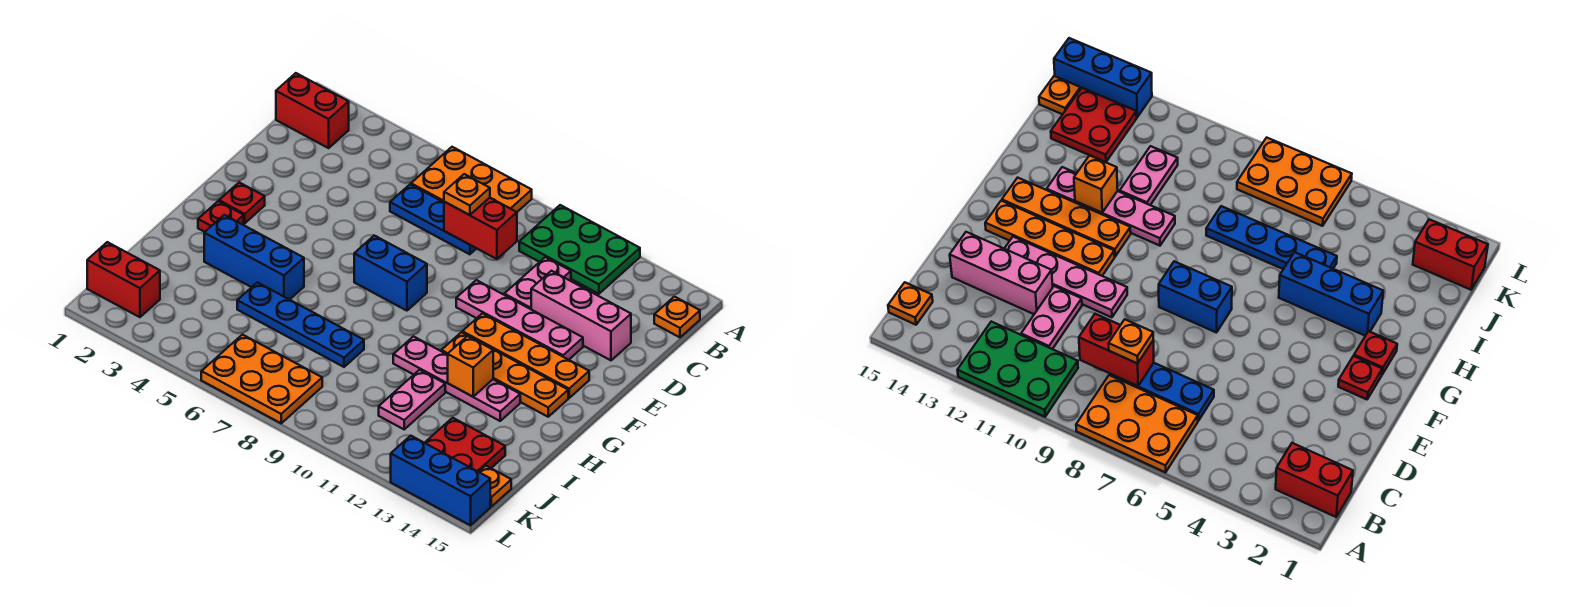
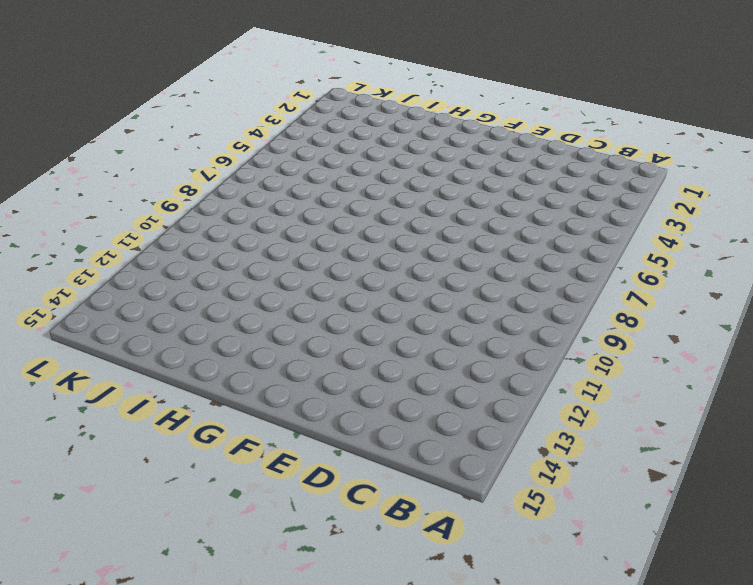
none -> orange plate A6:B8 level 1
none -> green plate A10:B12 level 1
none -> red brick B1:B2 level 1

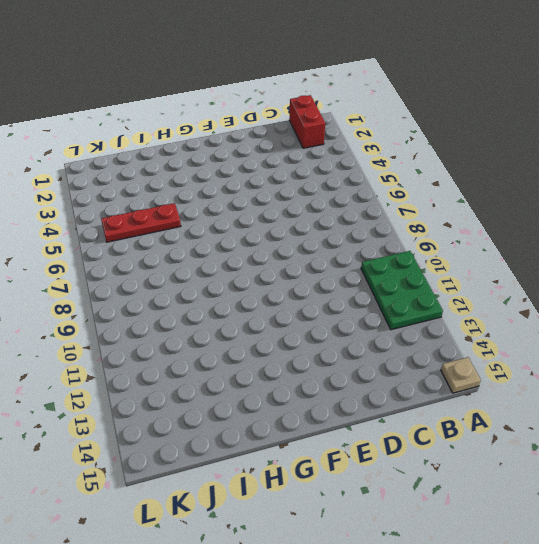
tan plate A15 level 1 -> none
red plate I5:K5 level 1 -> blue plate I5:I8 level 1
none -> orange plate A6:B8 level 1
none -> orange plate B15 level 1
none -> blue plate C6:C8 level 1

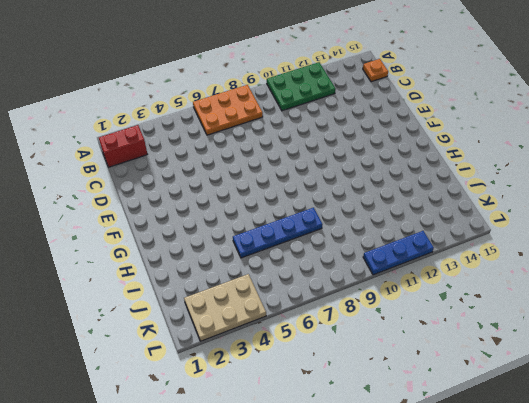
tan plate K2:L4 level 1 -> red brick K1:K2 level 1
blue plate L10:L12 level 1 -> blue plate C6:C8 level 1
none -> pink plate C11:D11 level 1
none -> pink brick D12:D14 level 1
none -> pink plate E10:E13 level 1

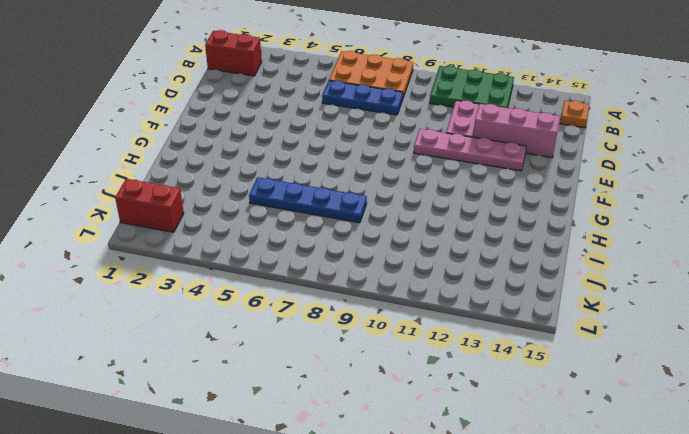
none -> red plate F2 level 1
none -> blue brick F7:F8 level 1
none -> orange plate F11:F14 level 1

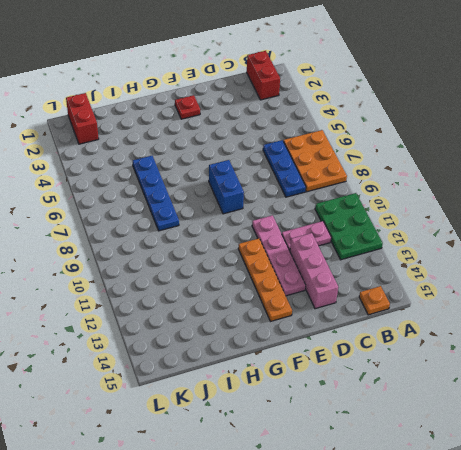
none -> red plate G2 level 1
none -> orange plate G11:G14 level 1
none -> blue brick H3:H5 level 1

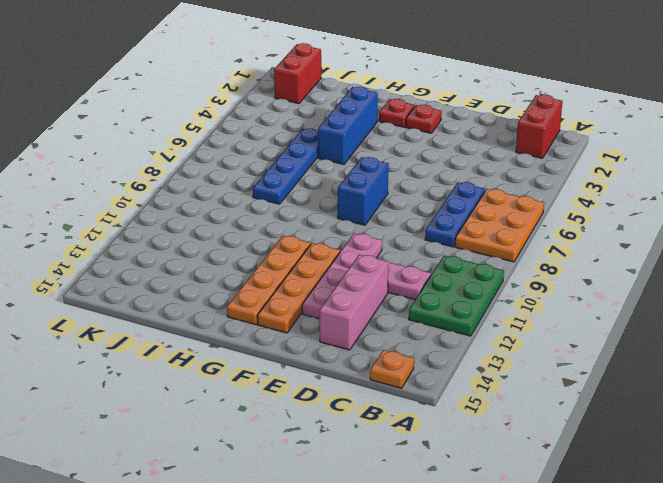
none -> pink plate H10:H13 level 1
none -> pink plate I11:J11 level 1
none -> red plate J13:K14 level 1

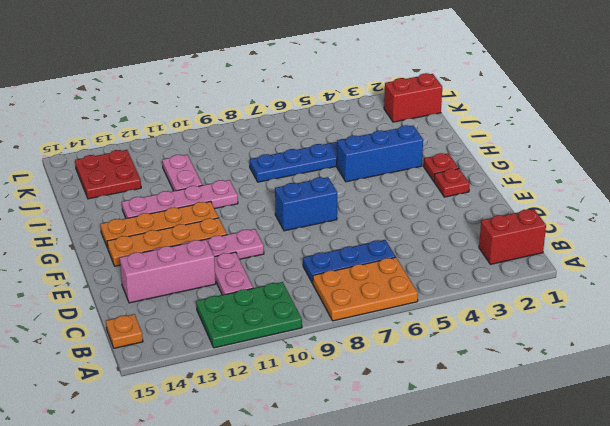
none -> orange plate K6:L8 level 1
none -> orange plate K15 level 1
none -> blue brick L13:L15 level 1

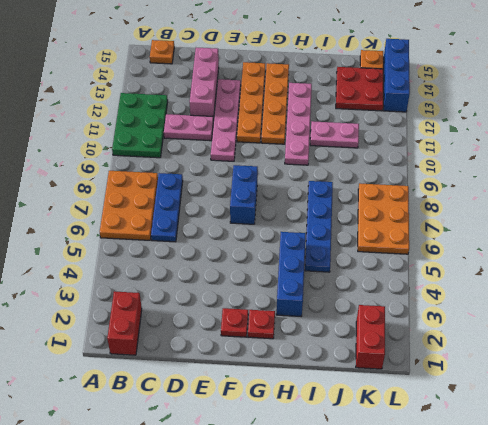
none -> red brick C8:C9 level 2
none -> orange brick H12 level 2
none -> orange plate C8 level 3

